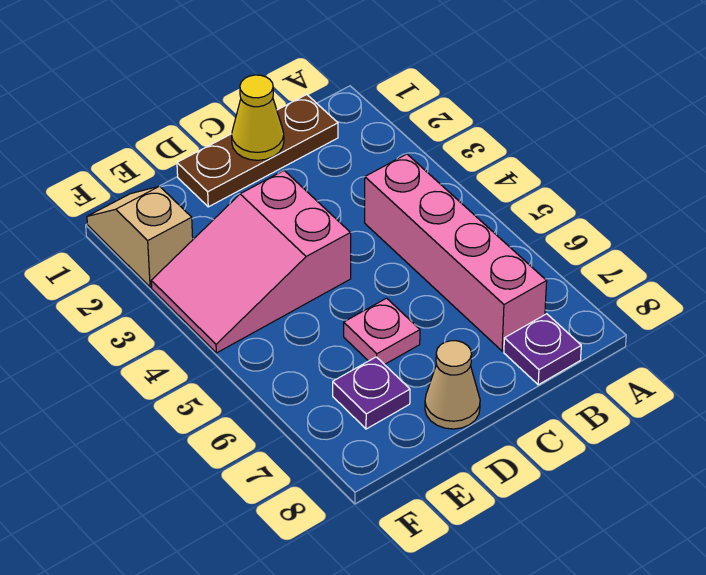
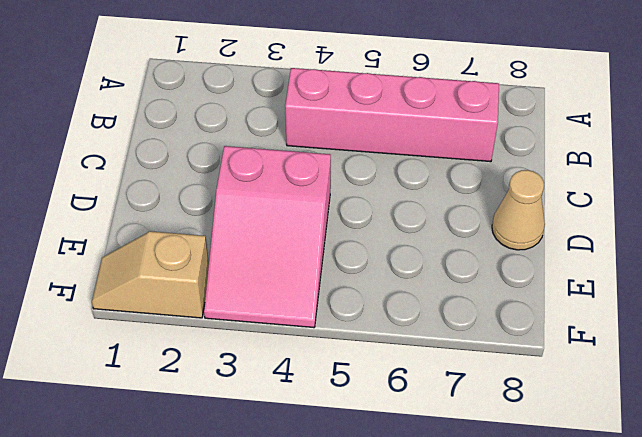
none -> brown plate B1:D1 level 1
none -> purple plate B8 level 1

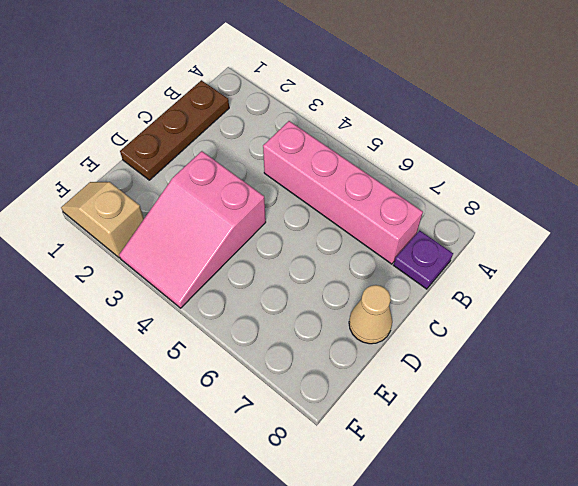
none -> pink plate D6 level 1
none -> purple plate E7 level 1

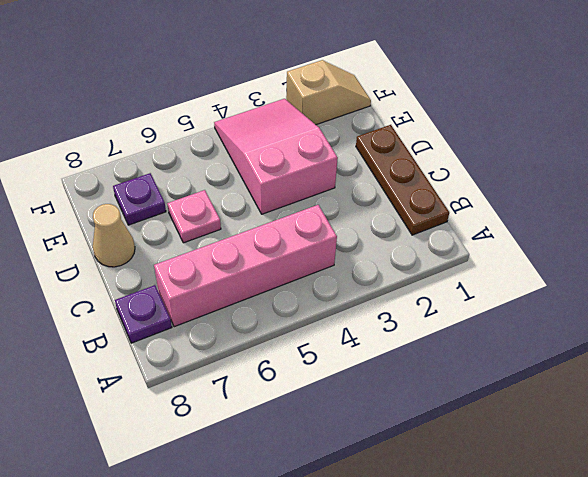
none -> yellow cone C1 level 2

